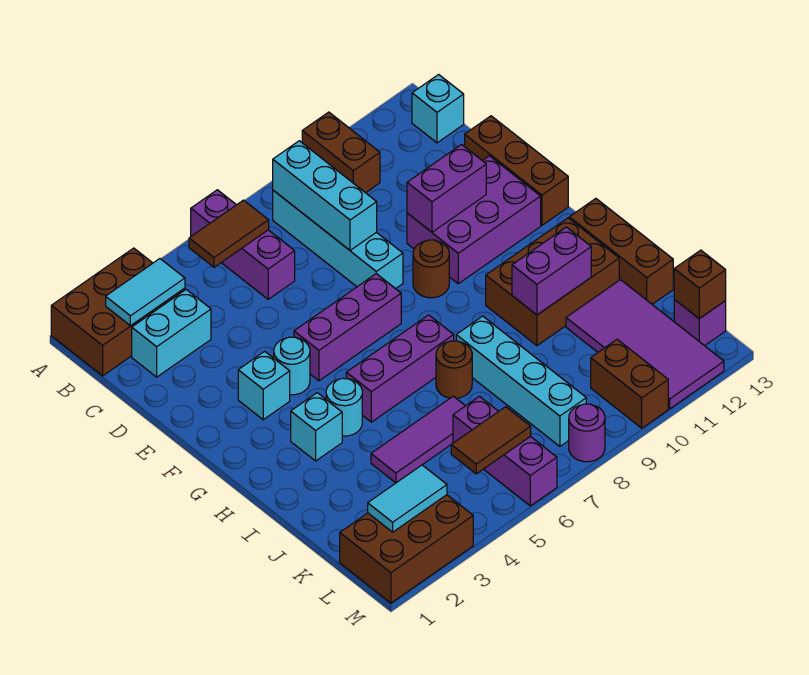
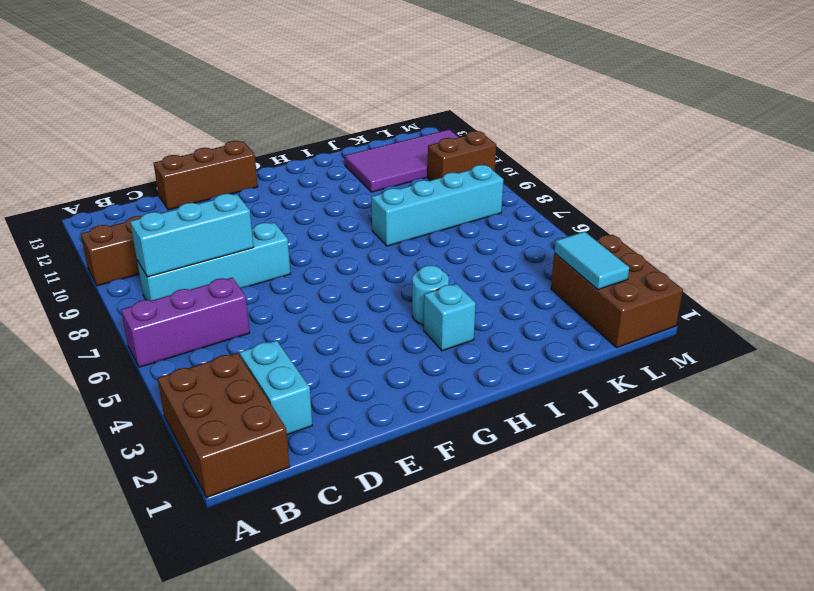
none -> cyan brick B13 level 1
none -> purple brick E10:F12 level 1
none -> cyan brick F3 level 1
none -> cyan round brick F4 level 1

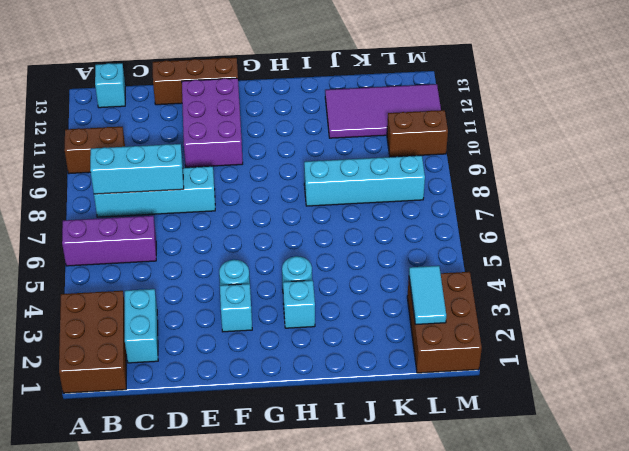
none -> purple brick F5:F7 level 1
none -> brown round brick F9 level 1
none -> purple brick H5:H7 level 1
none -> brown brick H10:I12 level 1

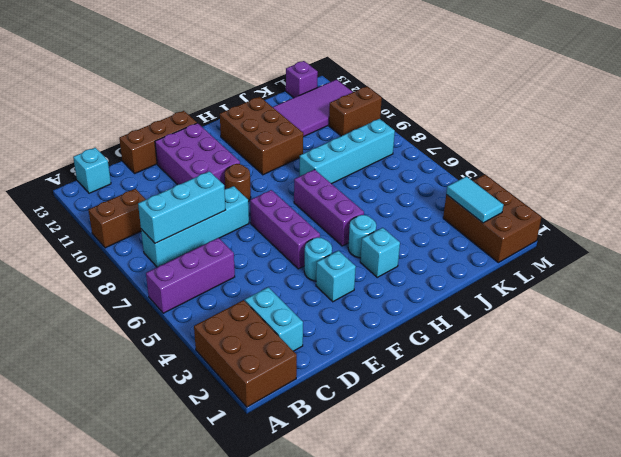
none -> brown brick H13:J13 level 1
none -> brown round brick I7 level 1
none -> purple tile J4:J6 level 1
none -> purple brick K6:M6 level 1

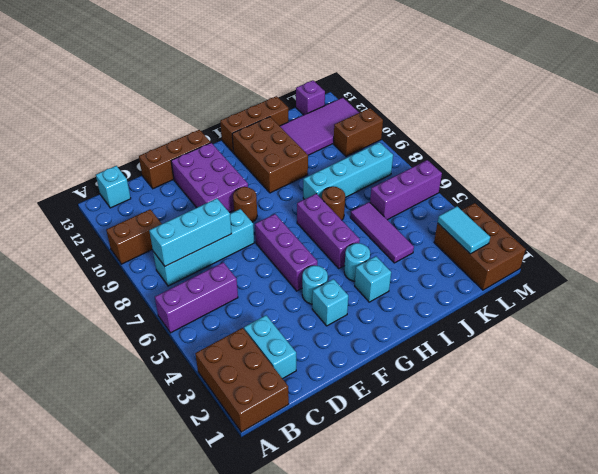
none -> purple round brick M8 level 1
none -> cyan tile B2:B3 level 2
none -> brown tile B5:B6 level 2
none -> purple brick E10:E11 level 2

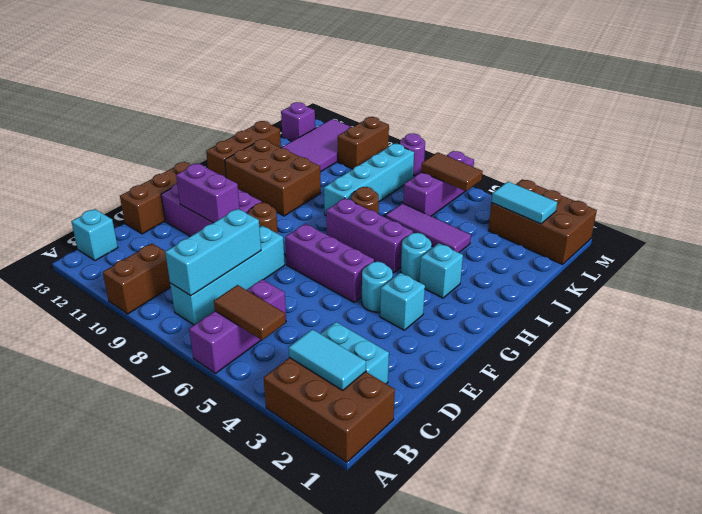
none -> purple brick I10:I11 level 2
none -> brown brick L13 level 2

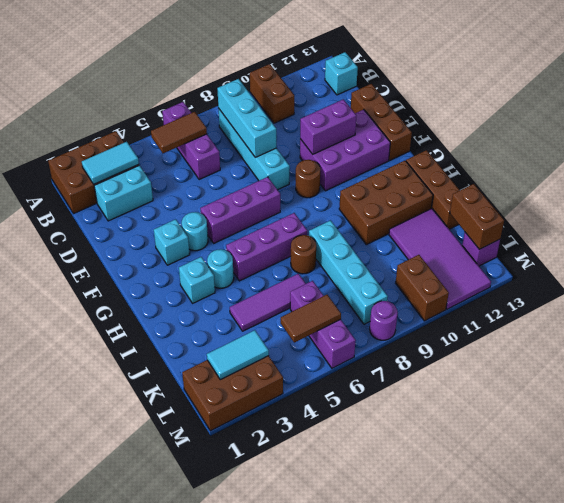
brown brick K13:L13 level 2 -> brown brick L13 level 2
none -> purple brick I10:I11 level 2

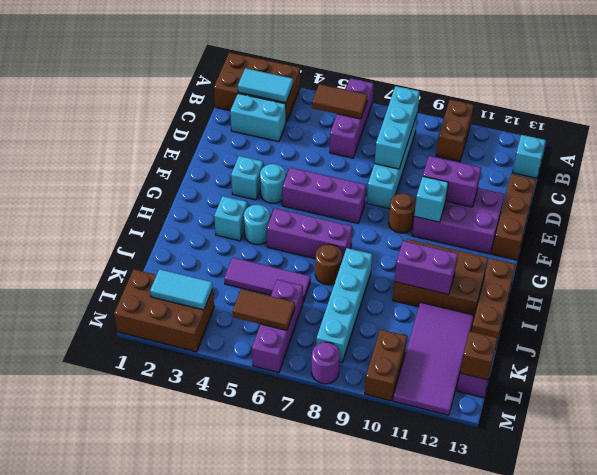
cyan brick F10 level 2 -> none

